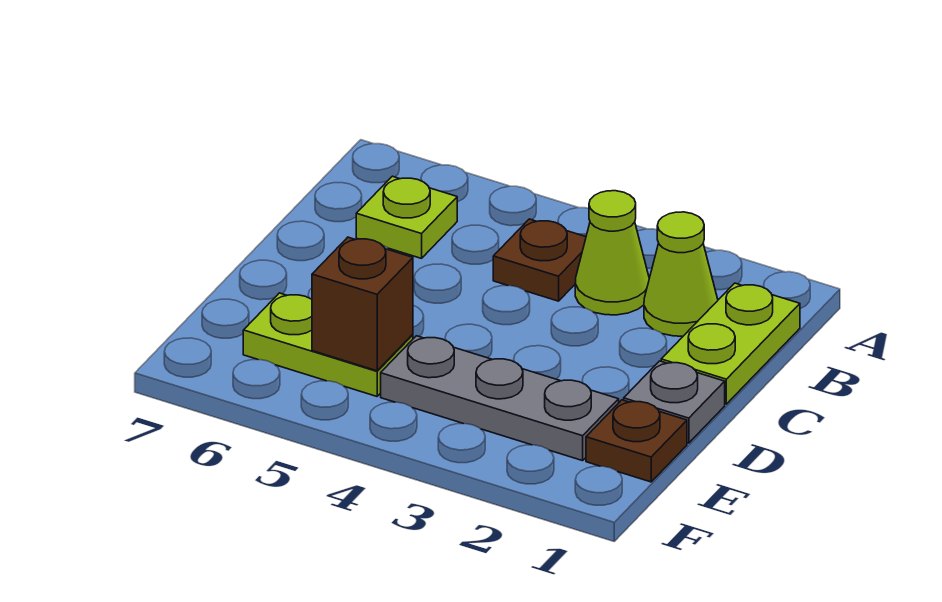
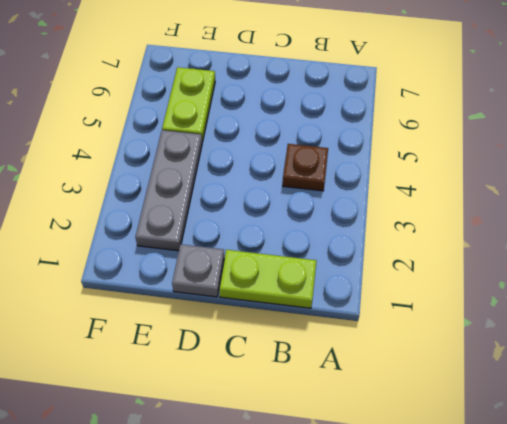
none -> lime cone B2 level 1
none -> lime cone B3 level 1

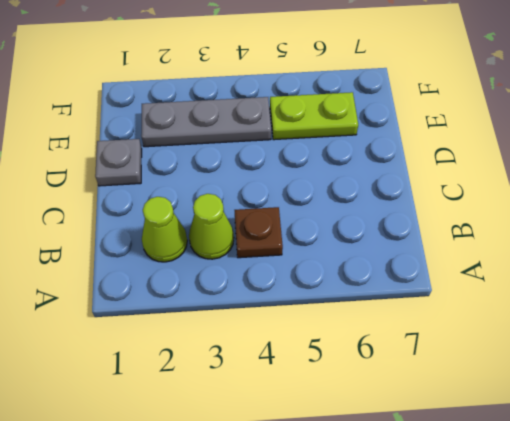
none -> lime plate B1:C1 level 1
none -> lime plate B6 level 1

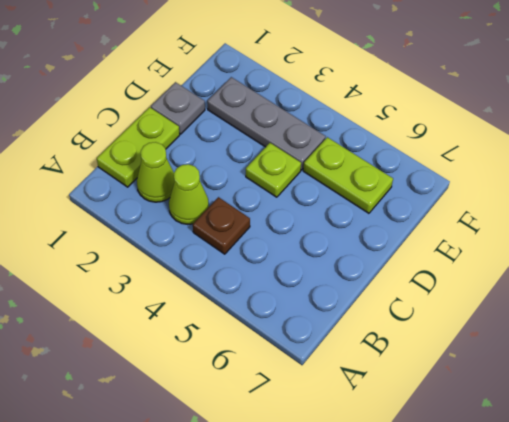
lime plate D4 level 1 -> lime plate B6 level 1
none -> brown plate E1 level 1
none -> brown brick E5 level 2

